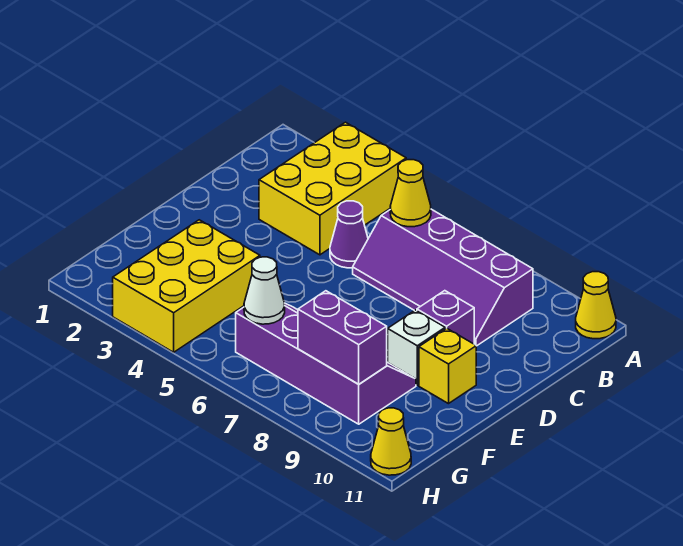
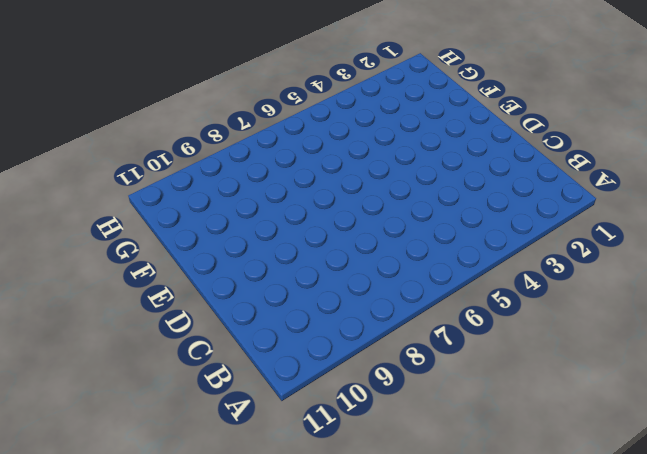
none -> yellow brick A3:C4 level 1
none -> yellow cone A11 level 1
none -> purple slope B6:C9 level 1 top B

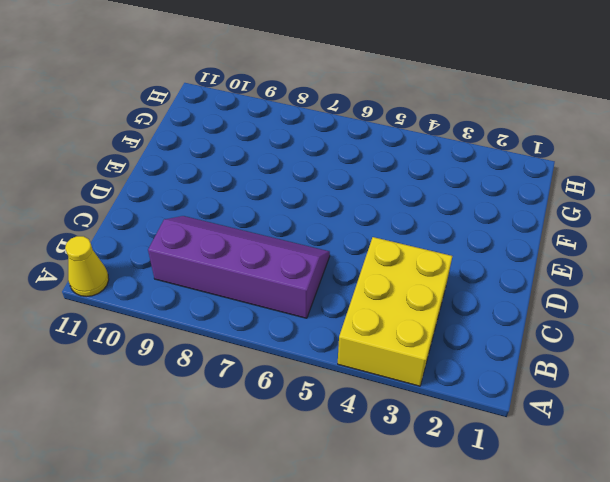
none -> purple cone C5 level 1
none -> purple brick D9 level 1
none -> white brick E9 level 1

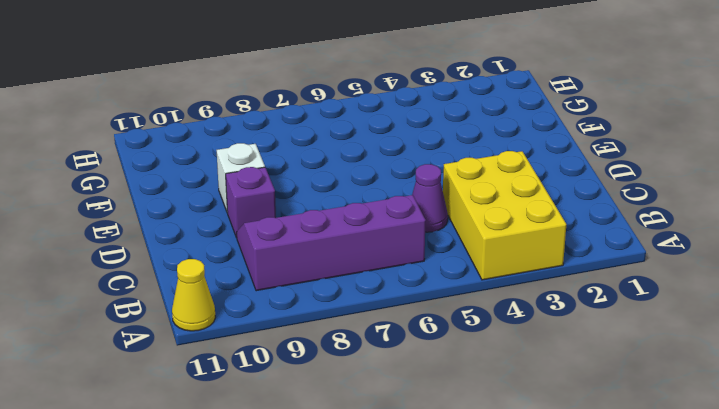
none -> yellow brick E10 level 1
none -> yellow brick F3:H4 level 1
none -> purple slope F6:G9 level 1 top G

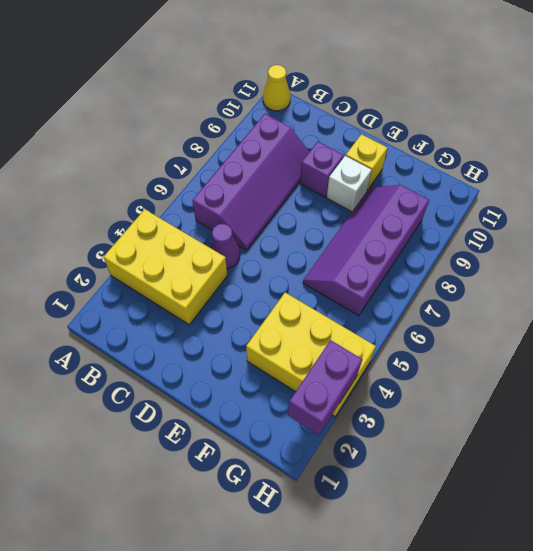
purple brick H2:H3 level 2 -> purple brick G8:G9 level 2
none -> yellow cone H11 level 1
none -> yellow cone B6 level 2
none -> white cone G6 level 2

